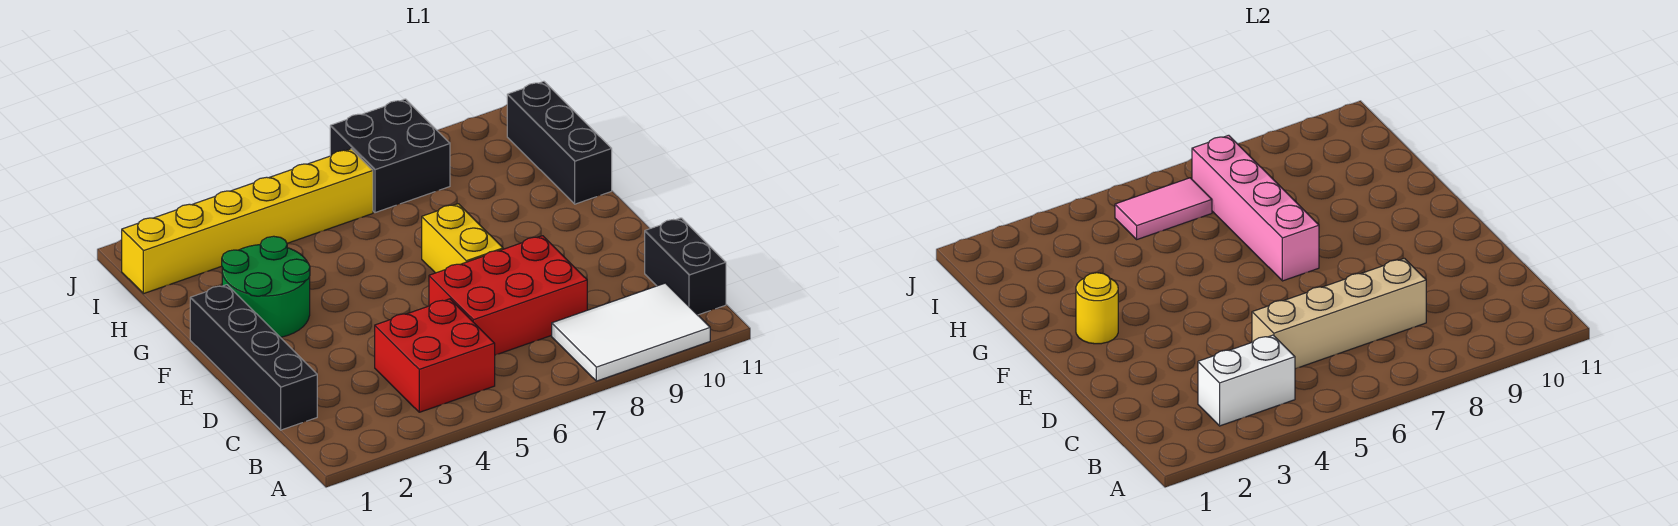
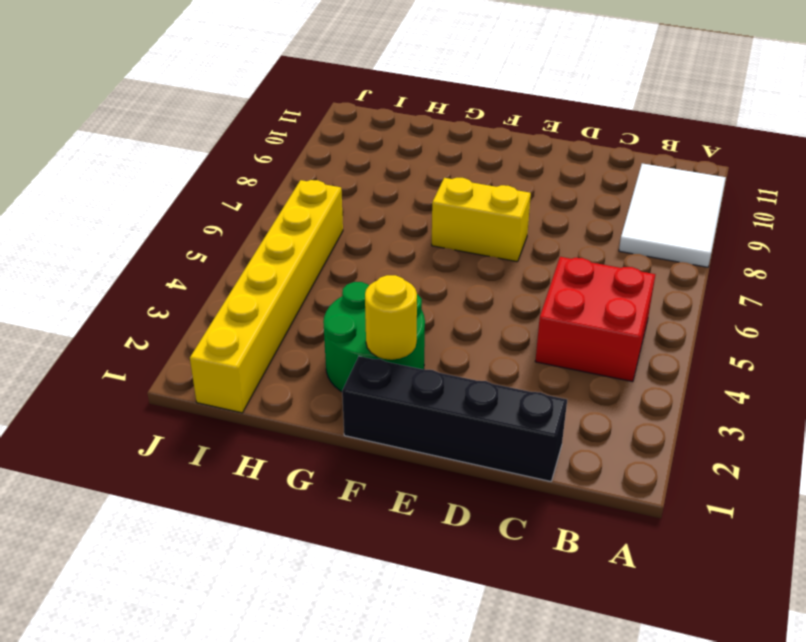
none -> black brick B11:C11 level 1
none -> red brick C6:D8 level 1
none -> black brick G11:I11 level 1

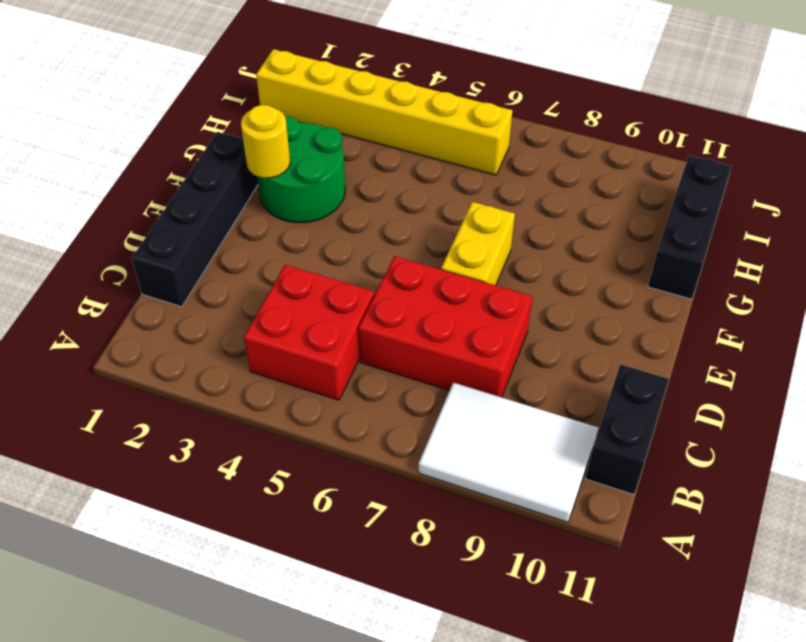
none -> black brick I7:J8 level 1
none -> white brick B3:B4 level 2
none -> tan brick C5:C8 level 2

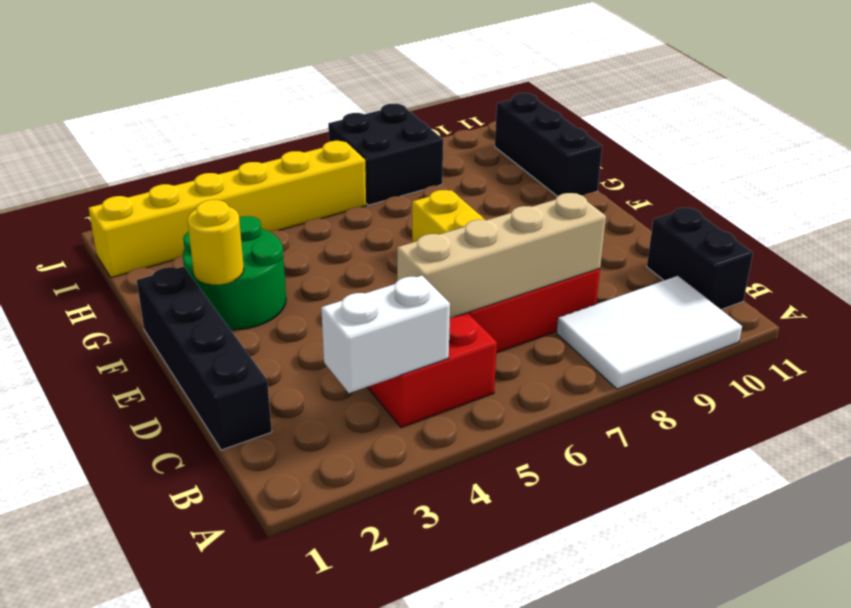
none -> pink brick F7:I7 level 2
none -> pink tile I5:I6 level 2

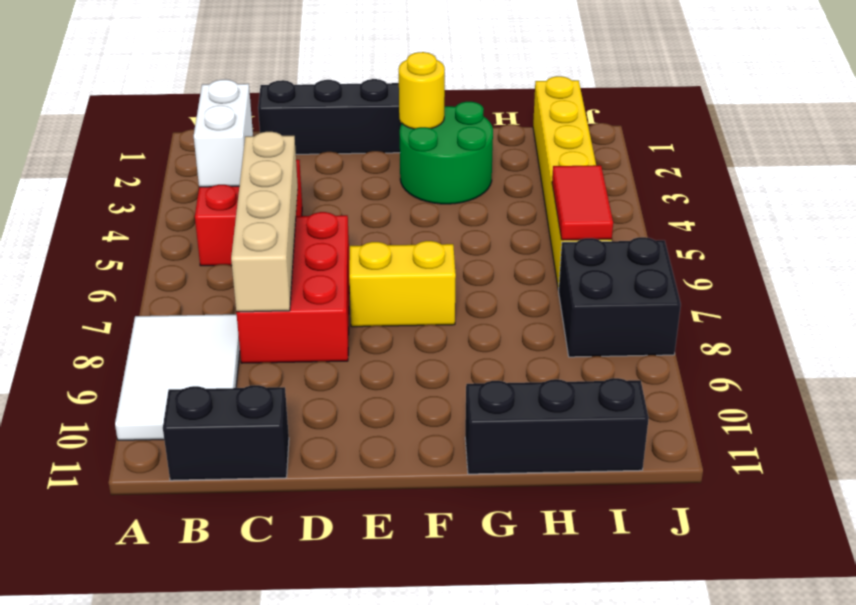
red tile I5:I6 level 2 -> pink tile I5:I6 level 2
none -> pink brick F7:I7 level 2

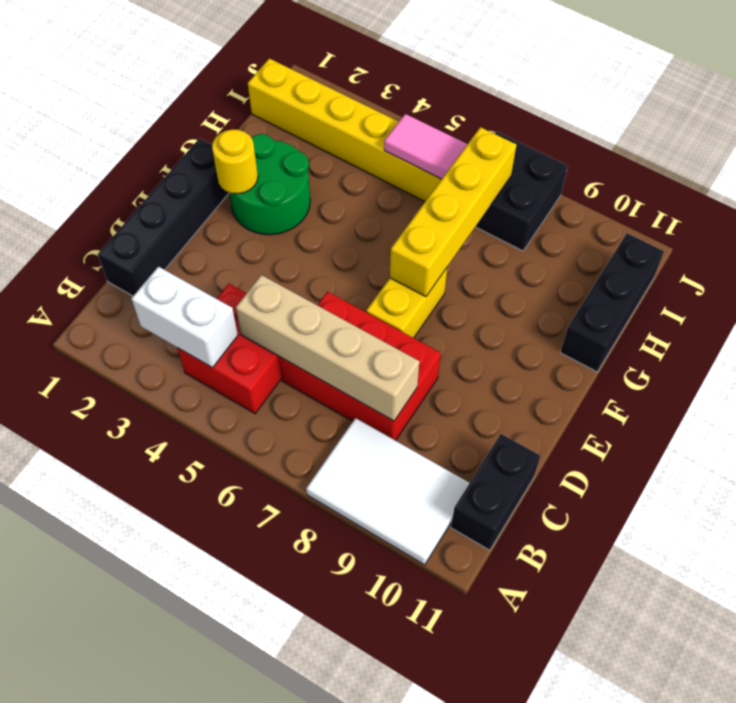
yellow brick F7:I7 level 2 -> pink brick F7:I7 level 2

